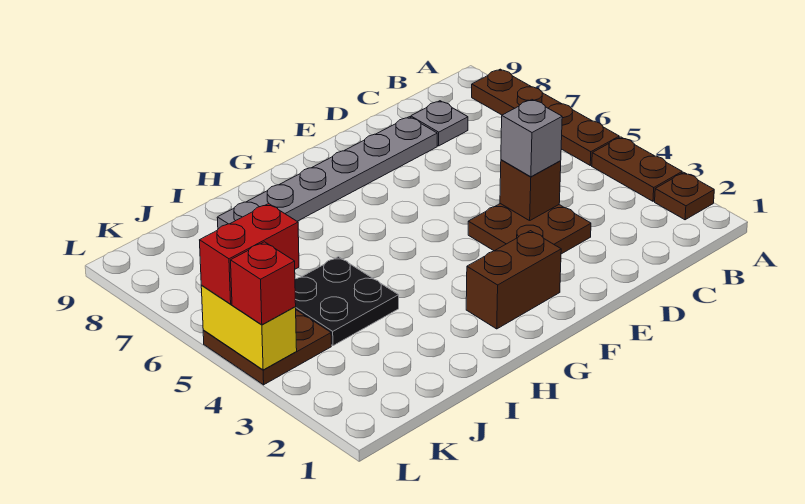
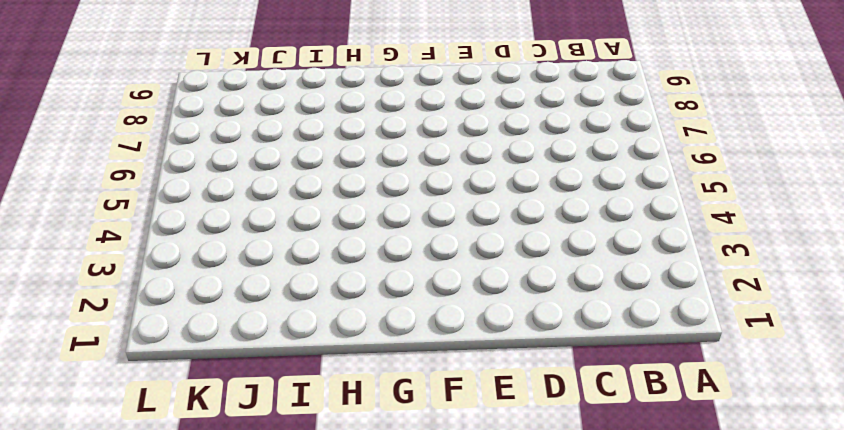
none -> brown plate A2 level 1
none -> brown plate A3:A4 level 1
none -> brown plate A5:A8 level 1

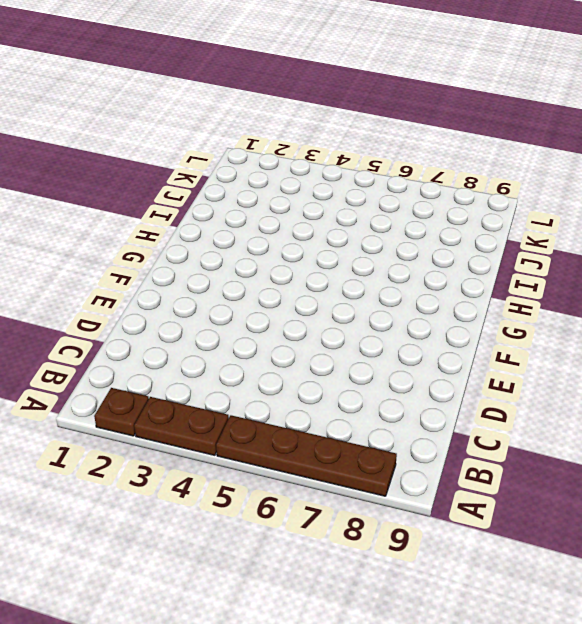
none -> grey plate C8 level 1
none -> brown plate D3:E4 level 1
none -> grey plate D8:I8 level 1

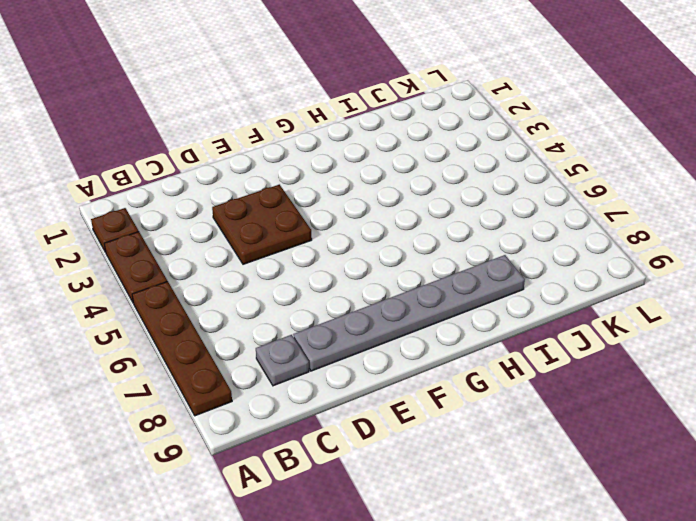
none -> brown brick F2:G2 level 1
none -> black plate I4:J5 level 1
none -> brown plate K4:L5 level 1

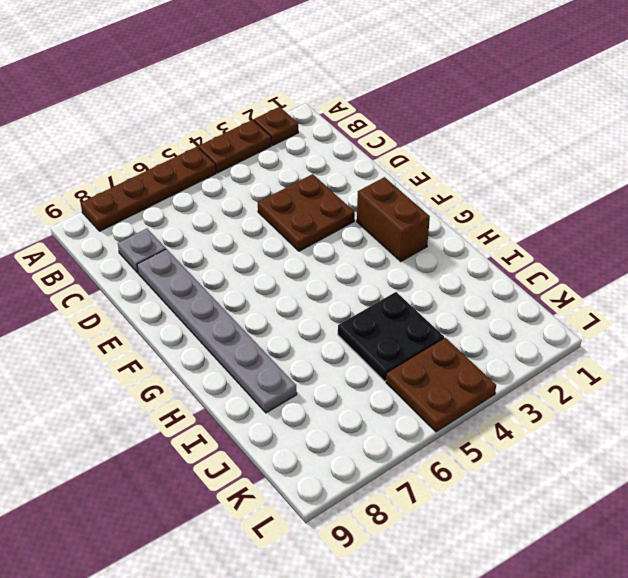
none -> brown brick D4 level 2
none -> yellow brick L4:L5 level 2
none -> grey brick D4 level 3

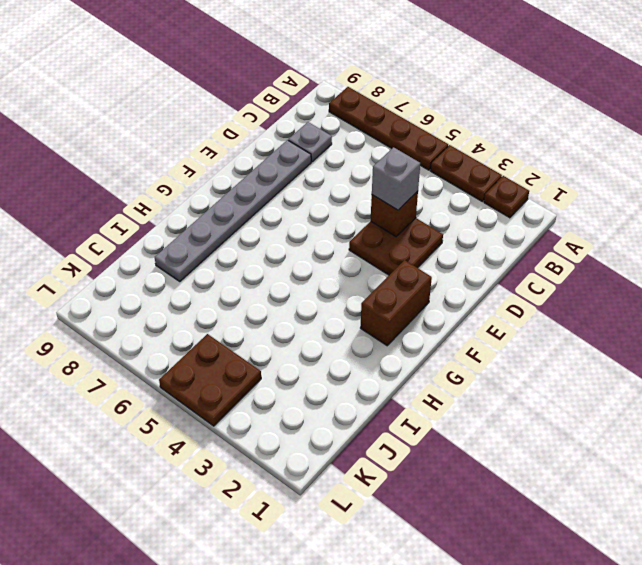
none -> black plate I4:J5 level 1
none -> yellow brick L4:L5 level 2
none -> red brick K5:L5 level 3

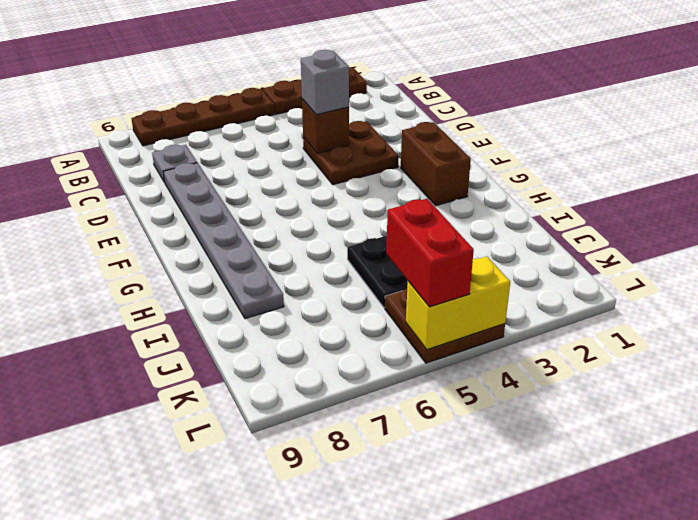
none -> red brick L4 level 3

